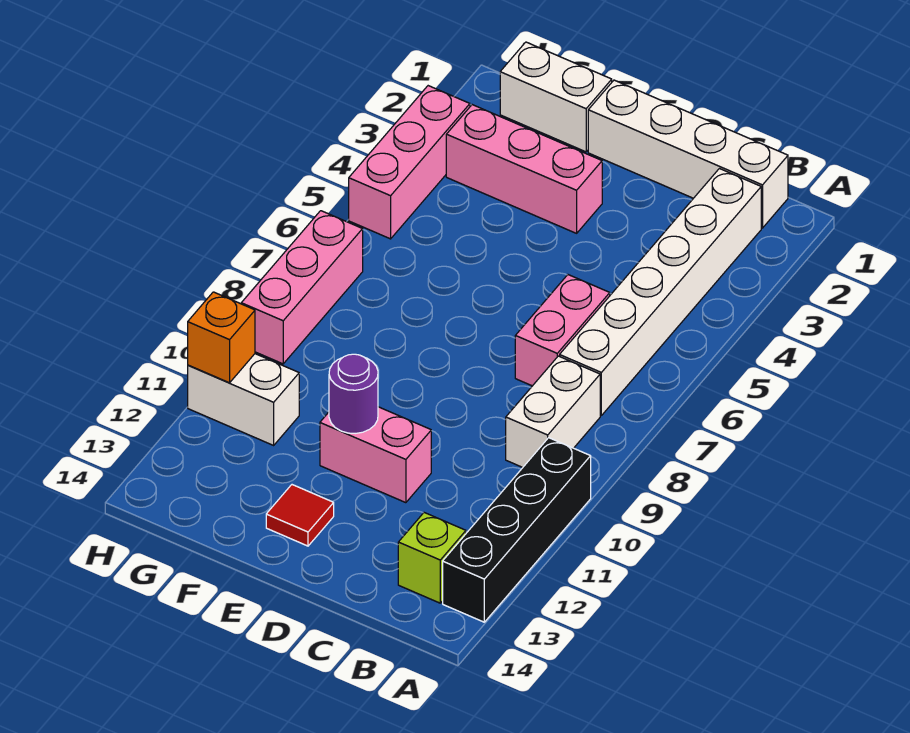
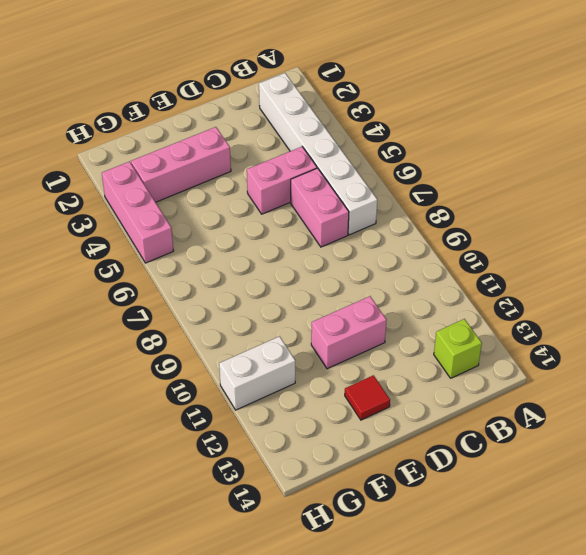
pink brick C5:D5 level 1 -> none
none -> black brick A10:A13 level 1
none -> white brick B1:E1 level 1
none -> white brick B8:B9 level 1

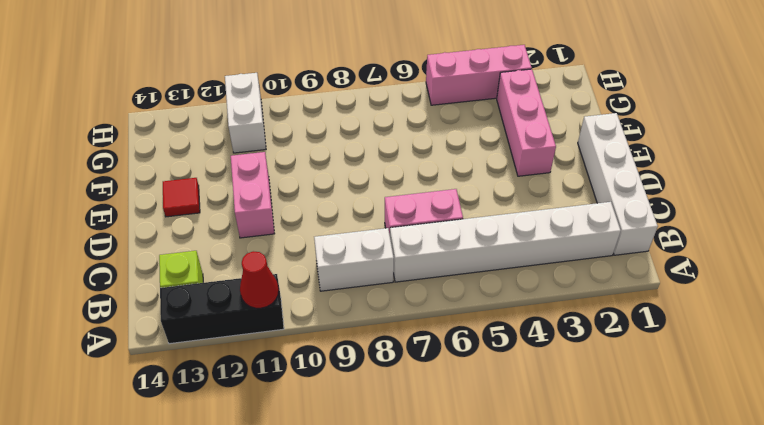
black brick A11:A13 level 1 -> black brick A10:A13 level 1
red cone A11 level 2 -> none
none -> white brick F1:G1 level 1
none -> pink brick H7:H9 level 1
none -> purple round brick E11 level 2

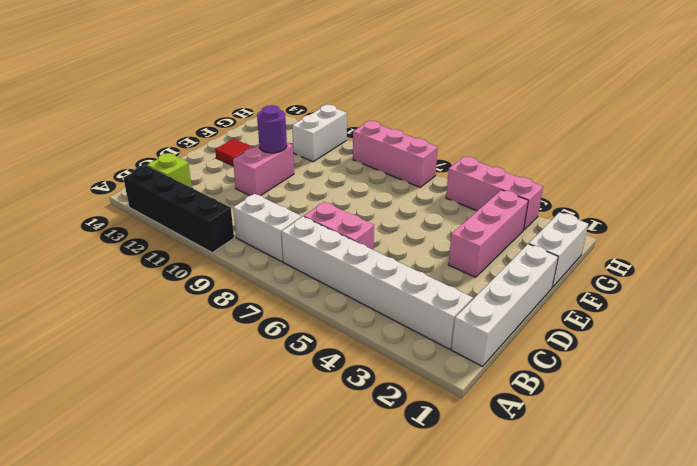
none -> orange brick H11 level 2

